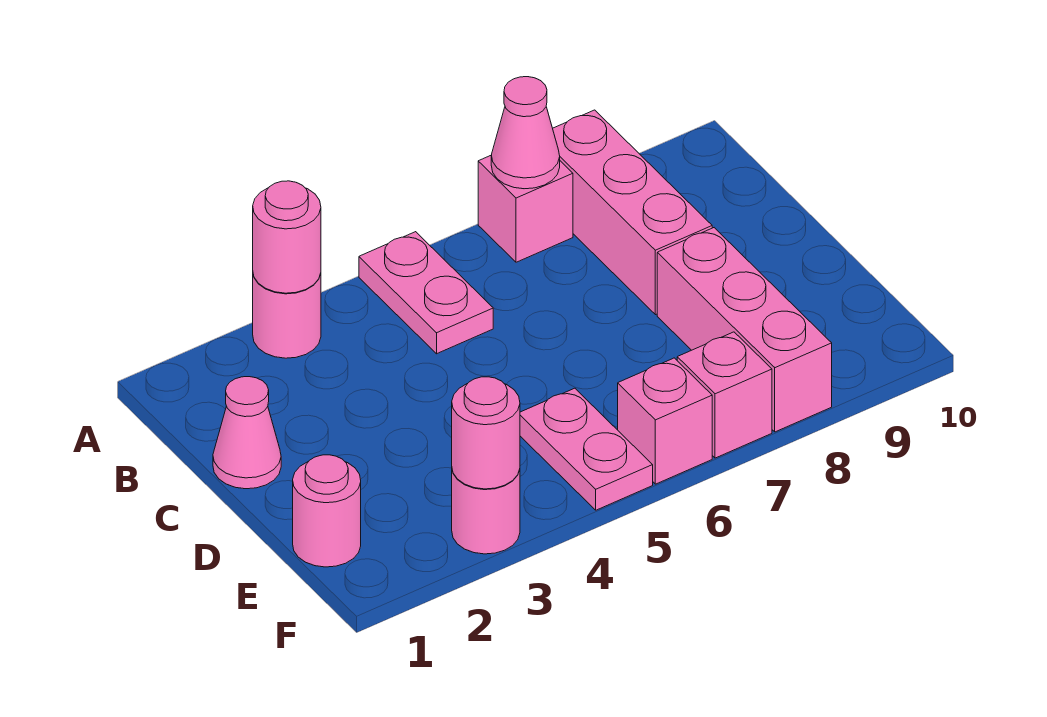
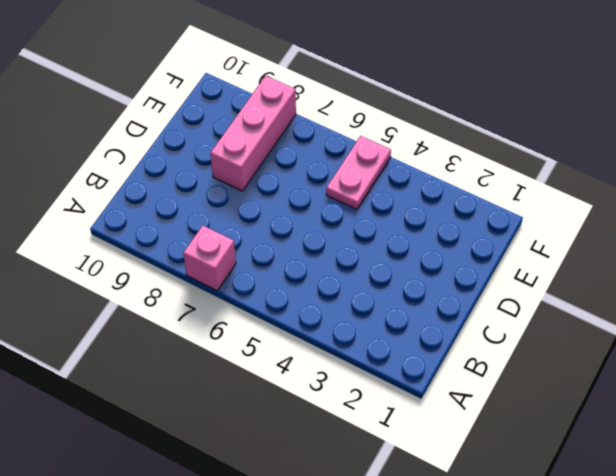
none -> pink round brick A3 level 1
none -> pink plate A5:B5 level 1
none -> pink brick A8:C8 level 1

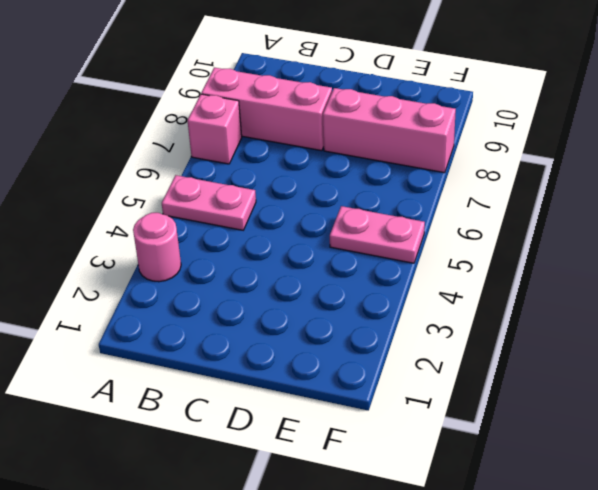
none -> pink cone C1 level 1
none -> pink round brick E1 level 1
none -> pink round brick F3 level 1

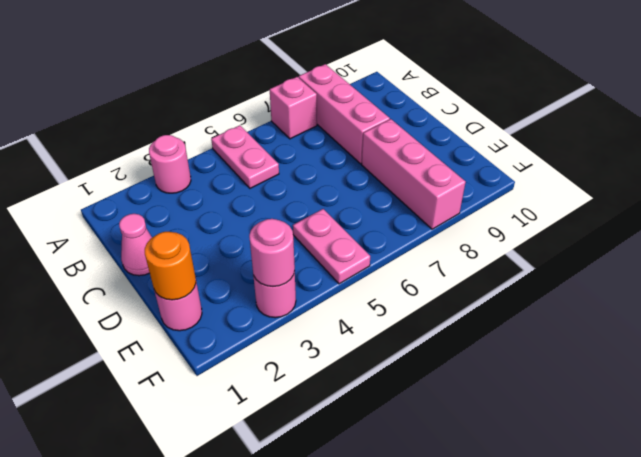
orange round brick E1 level 2 -> none
none -> pink brick F6 level 1
none -> pink brick F7 level 1
none -> pink round brick A3 level 2

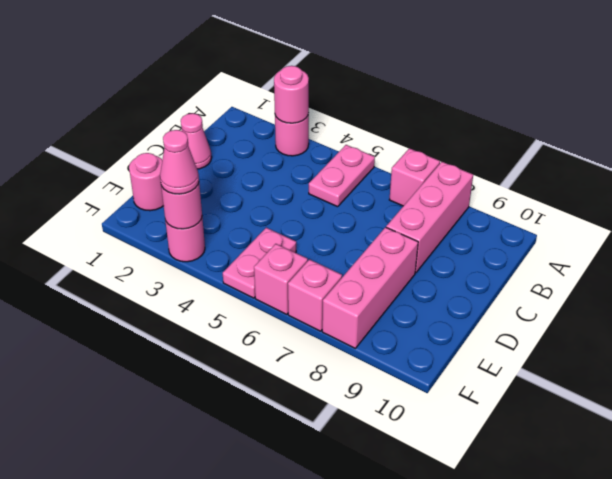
pink cone F3 level 3 -> pink cone A7 level 2

